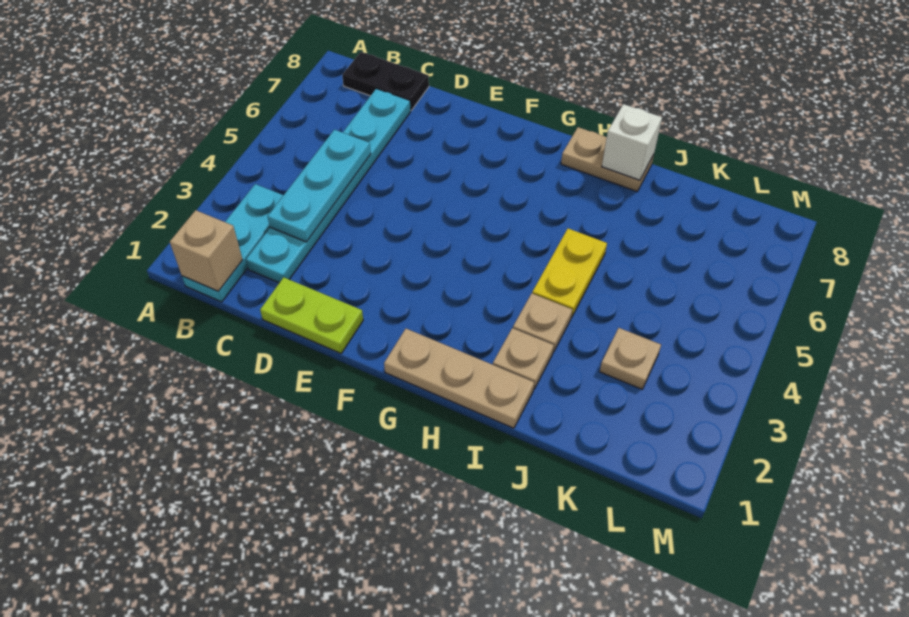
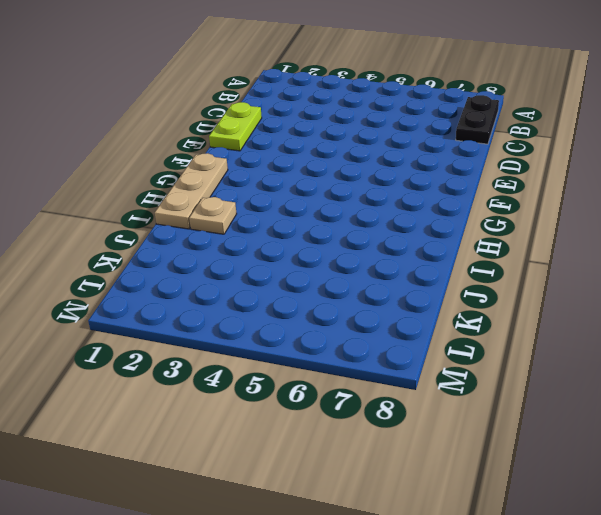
none -> cyan plate B1:B3 level 1
none -> cyan plate C2:C7 level 1
none -> tan plate H8:I8 level 1

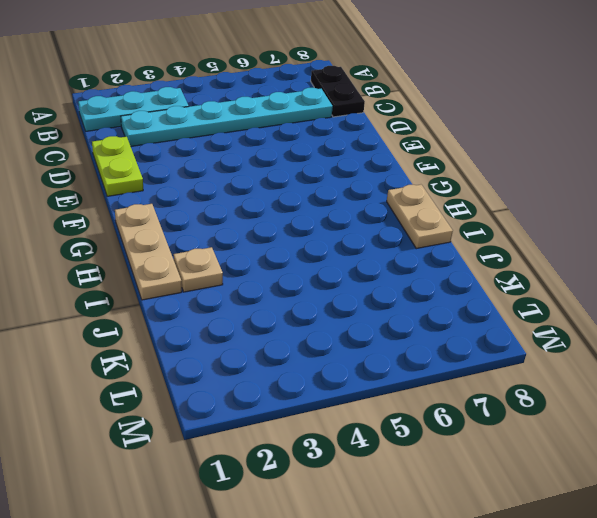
none -> tan plate I3 level 1
none -> yellow plate I4:I5 level 1
none -> tan plate K3 level 1

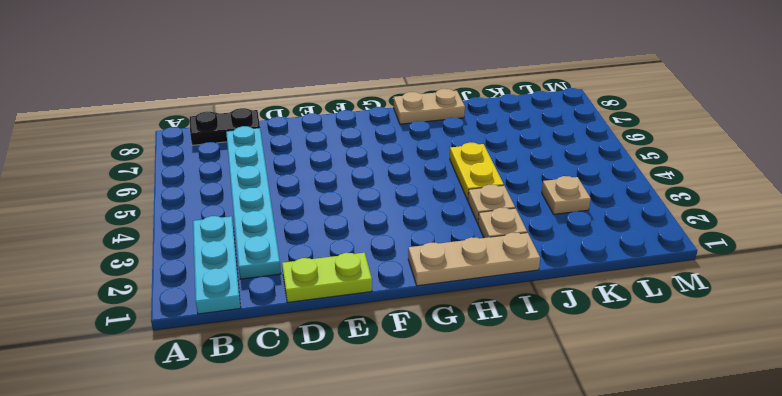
none -> tan brick B1 level 2
none -> cyan plate C3:C5 level 2
none -> white brick I8 level 2

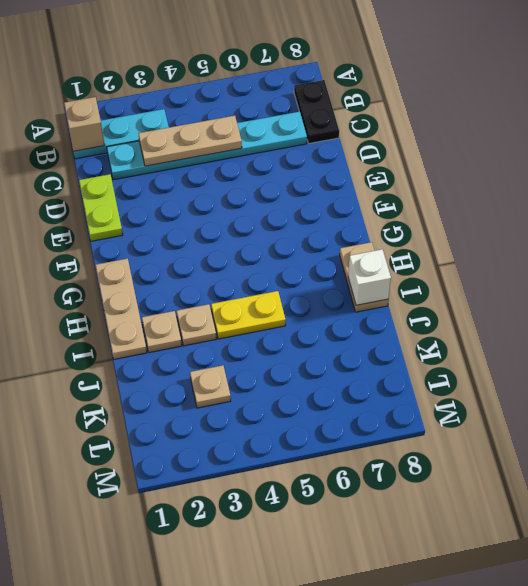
tan plate C3:C5 level 2 -> cyan plate C3:C5 level 2

